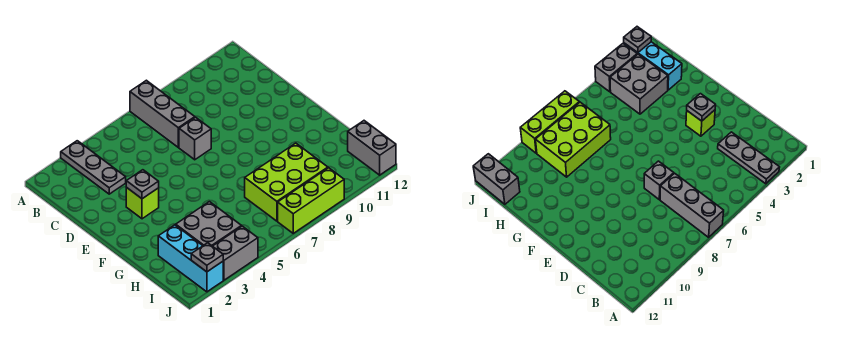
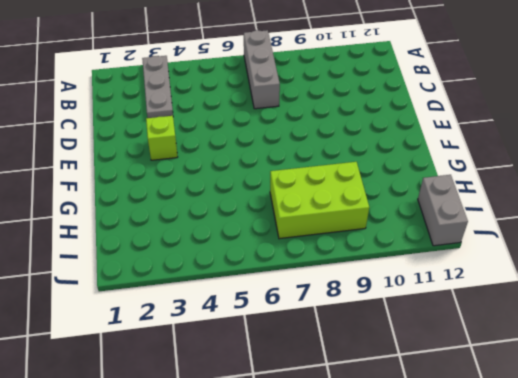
none -> grey brick D7 level 1
none -> cyan brick H2:J2 level 1
none -> grey brick H3:I4 level 1

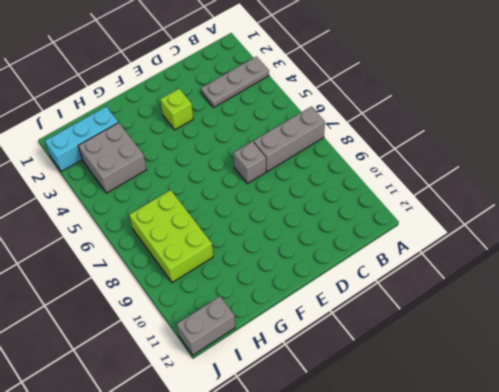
none -> grey brick J3:J4 level 1
none -> lime brick J7:J9 level 1
none -> grey plate E3 level 2

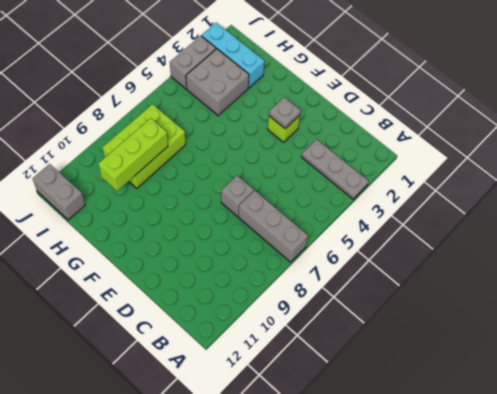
lime brick H8:H10 level 2 -> lime brick J7:J9 level 1
none -> grey plate J2 level 2

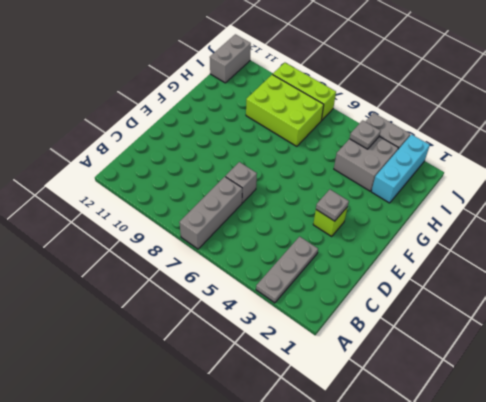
grey plate I4 level 2 -> grey plate J2 level 2

